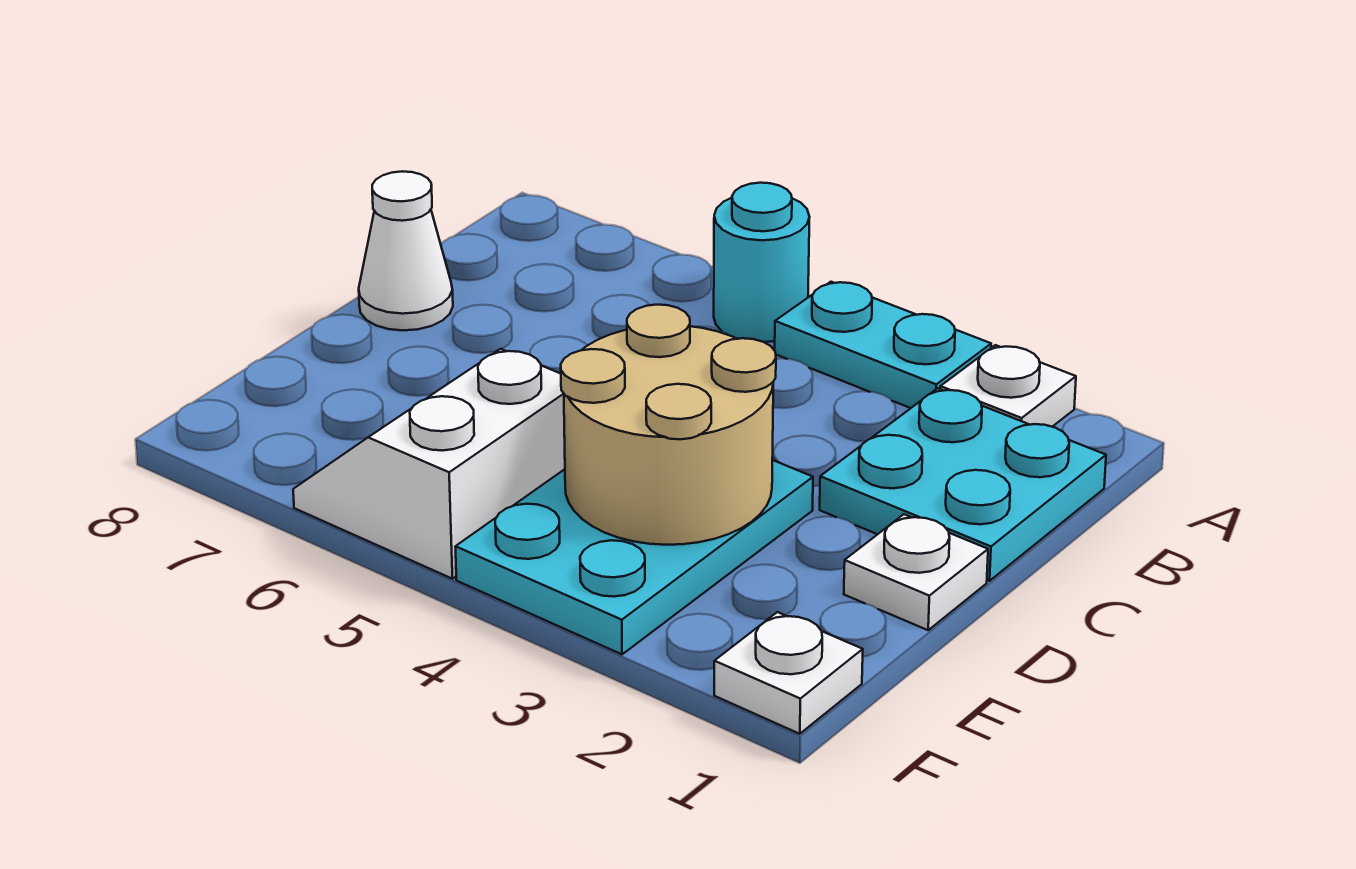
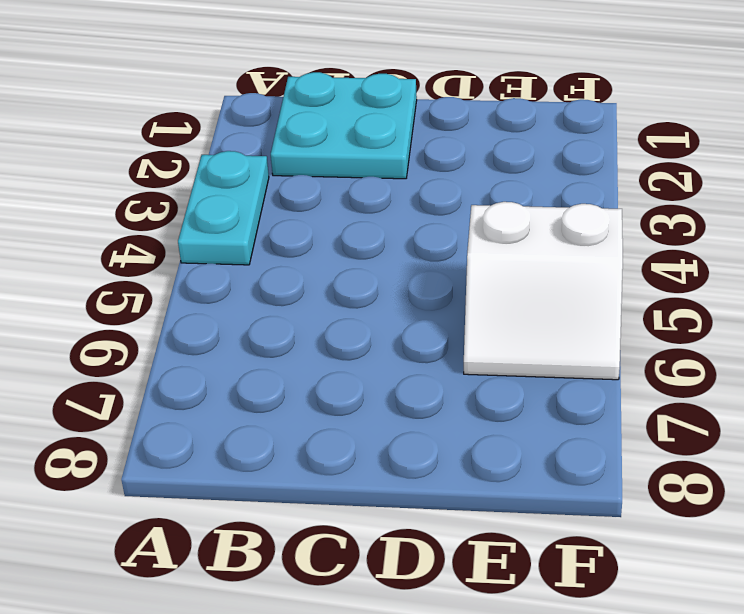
none -> white plate A2 level 1
none -> cyan round brick A5 level 1

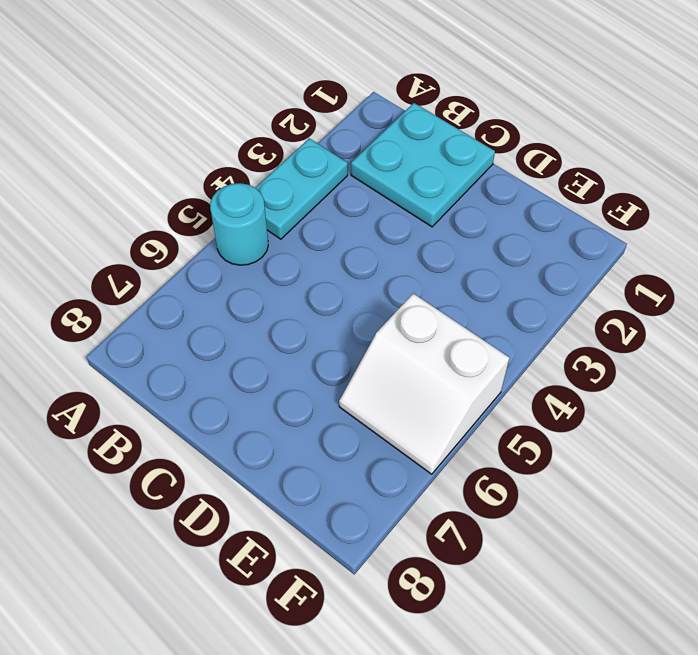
none -> white plate A2 level 1
none -> white cone C8 level 1

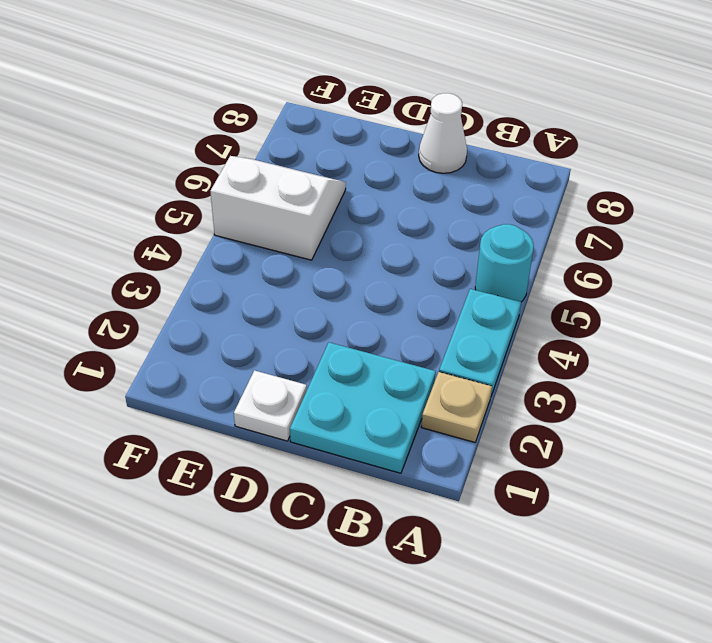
tan plate A2 level 1 -> white plate A2 level 1
none -> cyan plate D3:F4 level 1
none -> white plate F1 level 1

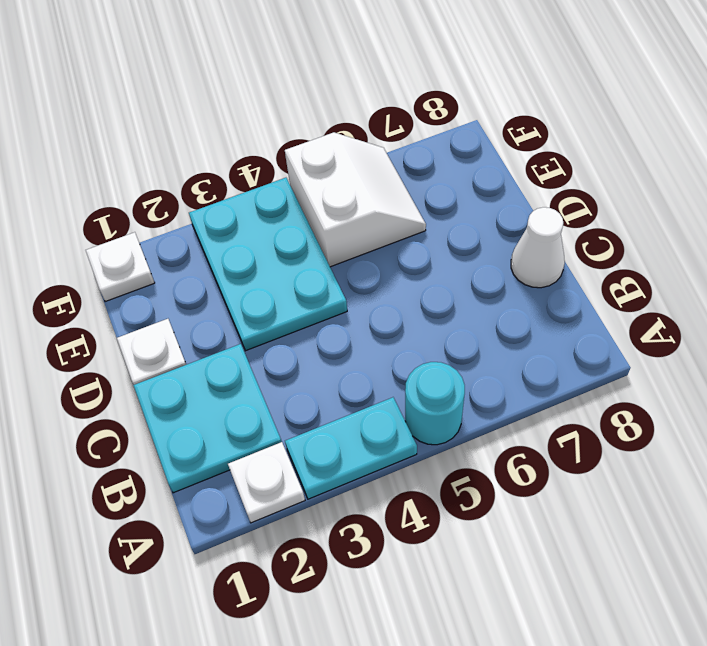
none -> tan round brick D3:E4 level 2

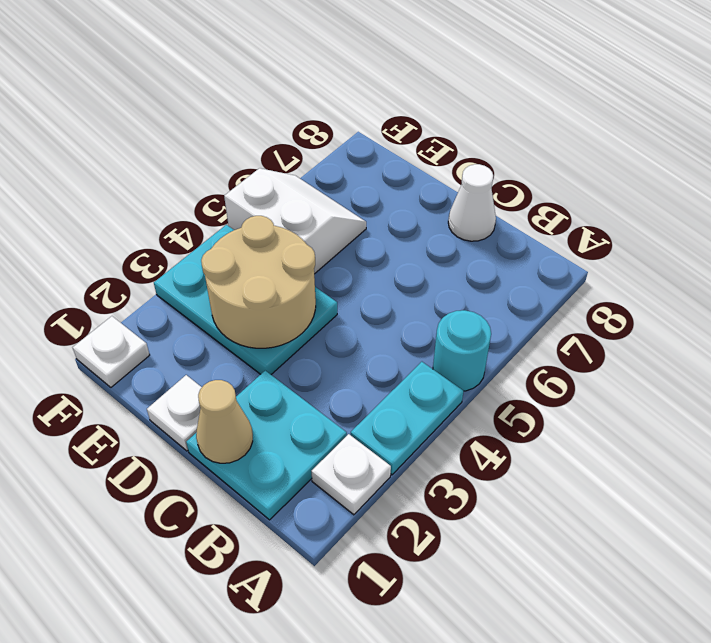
tan cone C1 level 2 -> none

